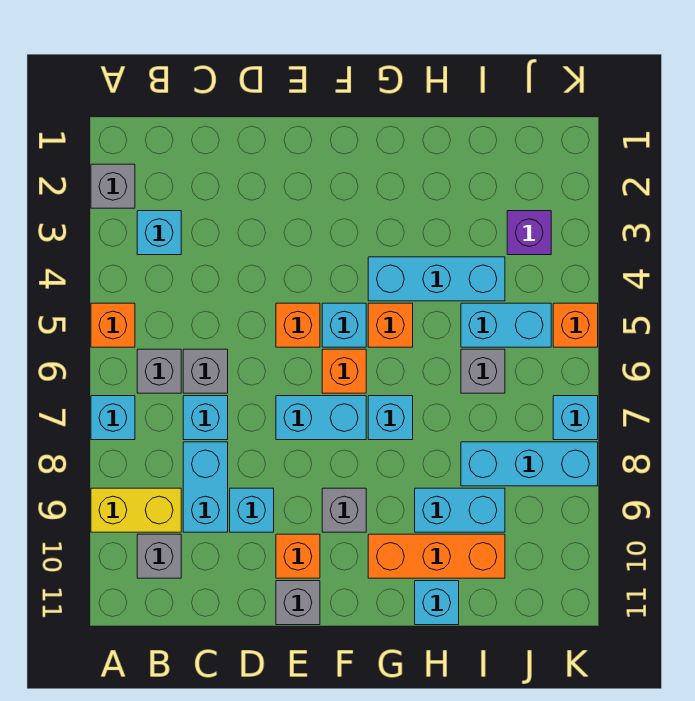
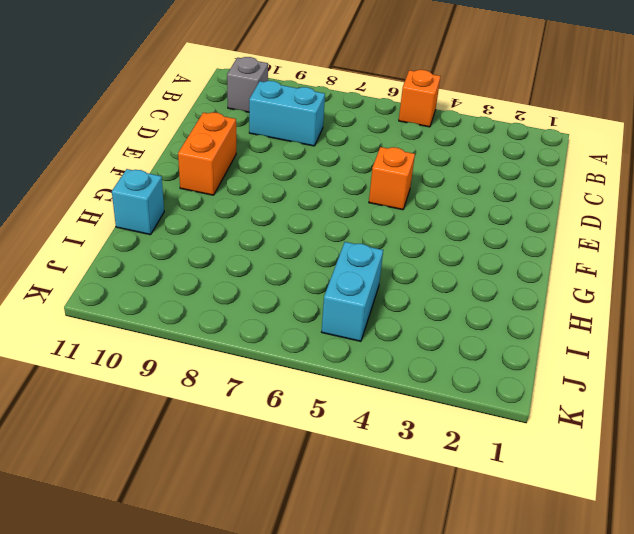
orange brick E10:F10 level 1 -> orange brick E10 level 1
none -> grey brick A2 level 1
none -> cyan brick A7 level 1
none -> yellow brick A9:B9 level 1
none -> cyan brick B3 level 1

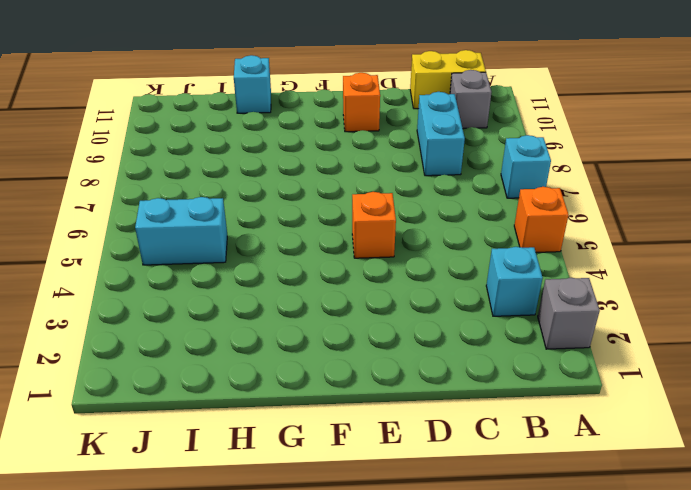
yellow brick B11:C11 level 1 -> yellow brick A9:B9 level 1
none -> grey brick B6 level 1
none -> grey brick C6 level 1
none -> cyan brick C7 level 1
none -> cyan brick D9 level 1

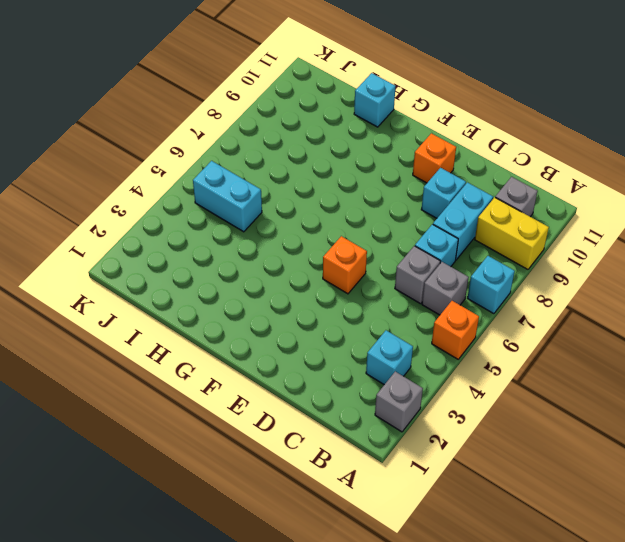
none -> cyan brick E7:F7 level 1
none -> grey brick E11 level 1
none -> cyan brick F5 level 1
none -> orange brick F6 level 1

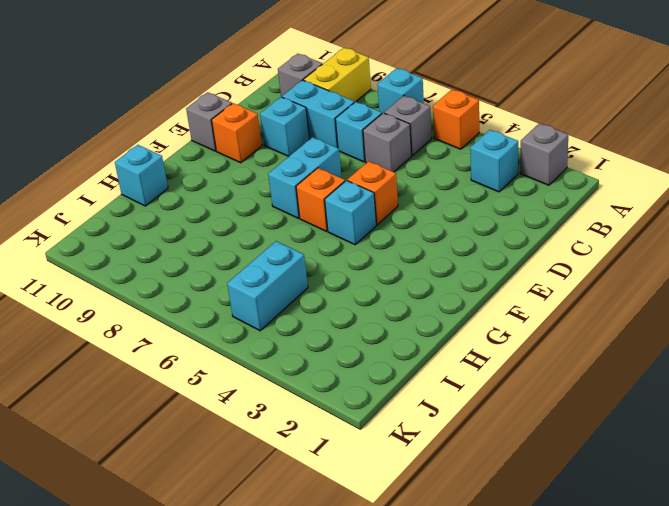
none -> grey brick F9 level 1
none -> cyan brick G4:I4 level 1
none -> orange brick G5 level 1
none -> cyan brick G7 level 1

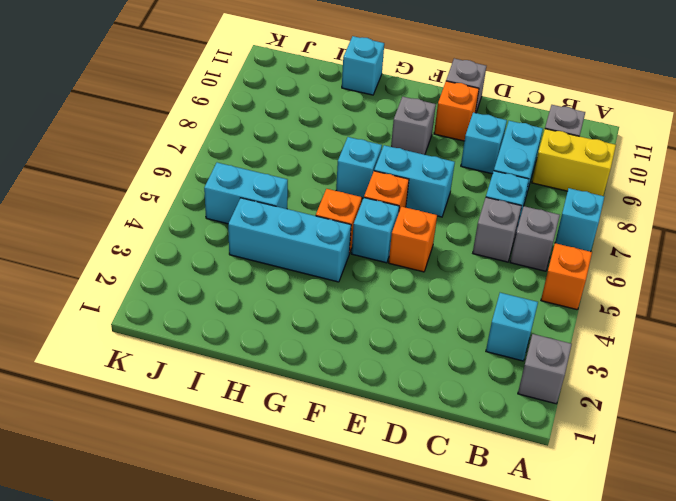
none -> orange brick G10:I10 level 1
none -> cyan brick H9:I9 level 1
none -> grey brick I6 level 1
none -> cyan brick I8:K8 level 1

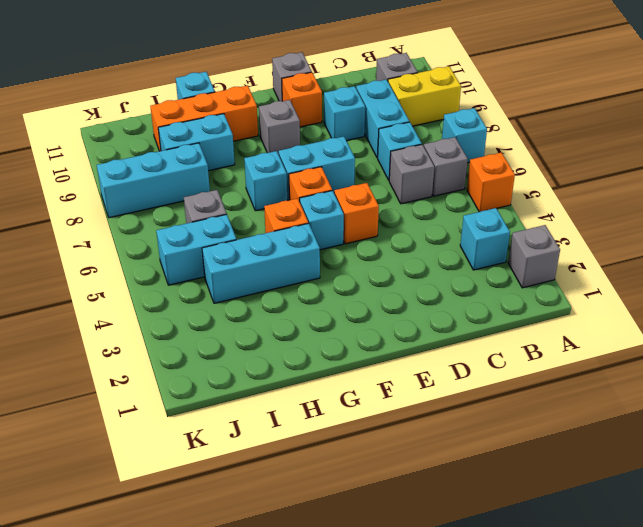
none -> purple brick J3 level 1
none -> orange brick K5 level 1
none -> cyan brick K7 level 1

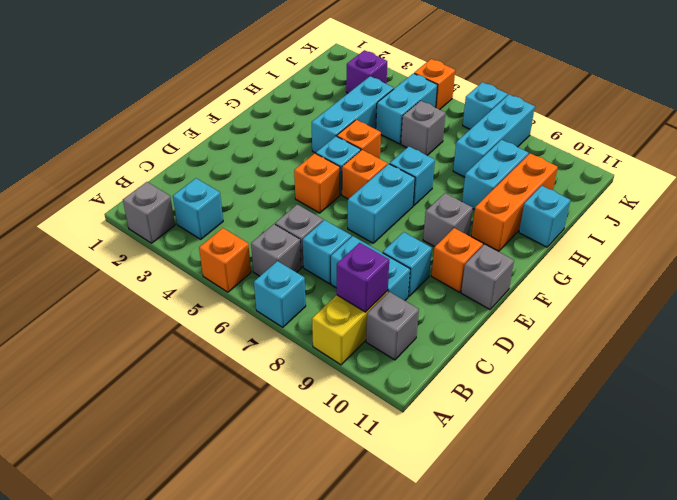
purple brick B9 level 2 -> none

